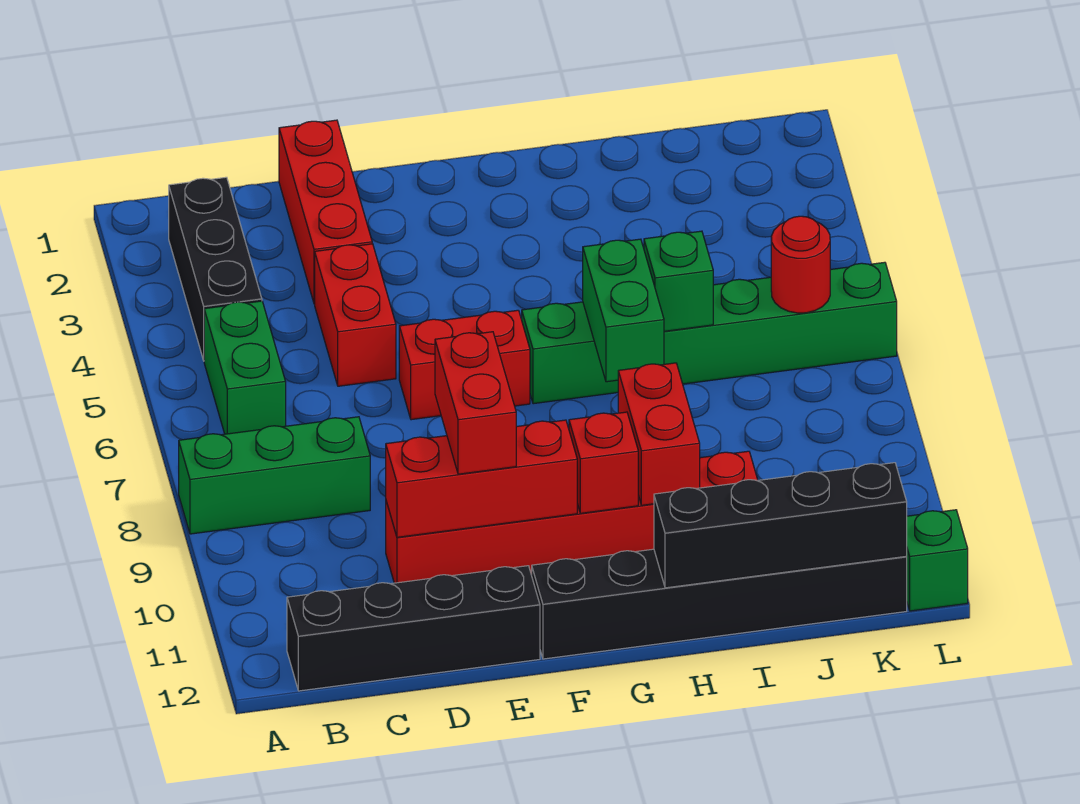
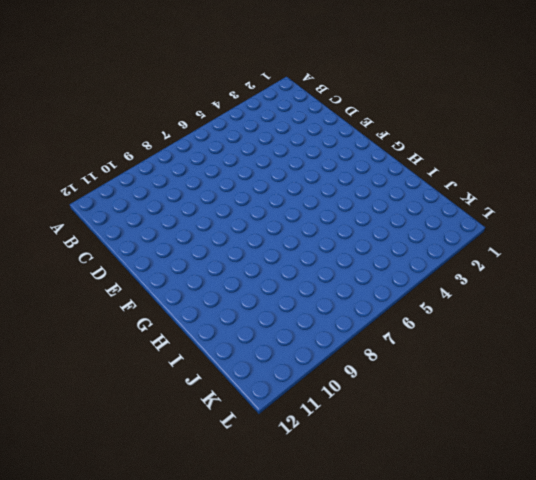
none -> green brick A8:C8 level 1
none -> black brick B2:B4 level 1
none -> green brick B5:B6 level 1

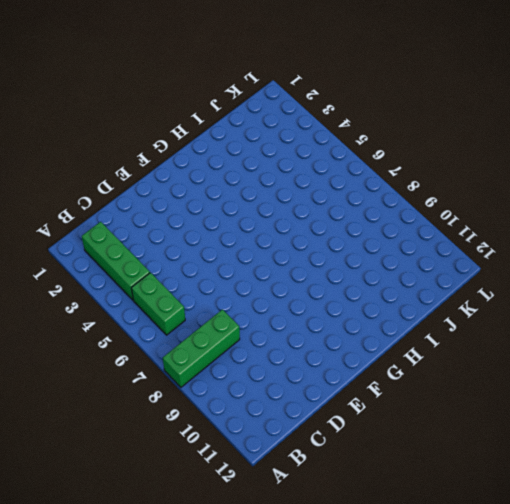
green brick B2:B4 level 1 -> black brick B2:B4 level 1
none -> black brick B12:E12 level 1
none -> red brick D1:D3 level 1
none -> red brick D4:D5 level 1

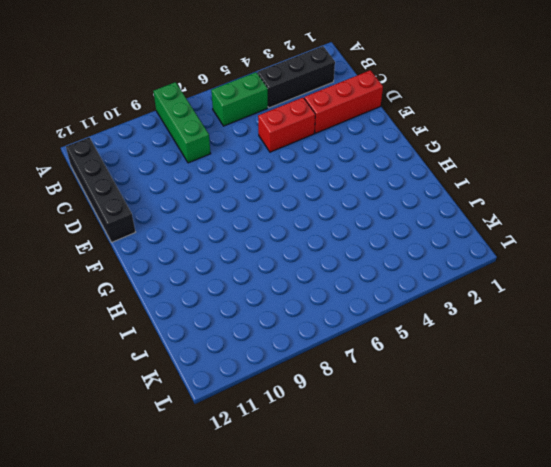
none -> red brick D10:I10 level 1
none -> red brick E6:F6 level 1
none -> black brick F12:K12 level 1

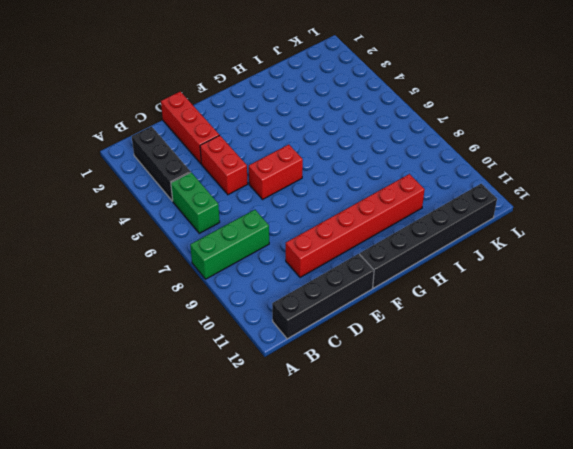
none -> green brick G6:L6 level 1
none -> green brick L12 level 1
none -> red brick D10:F10 level 2

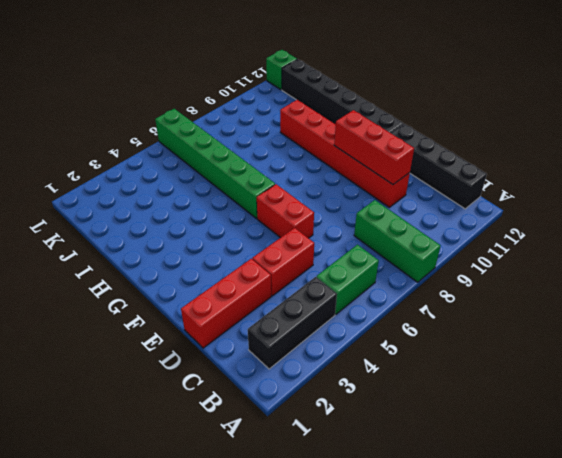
none -> red brick G10 level 2
none -> green brick H6:H7 level 2
none -> red brick H9:H10 level 2

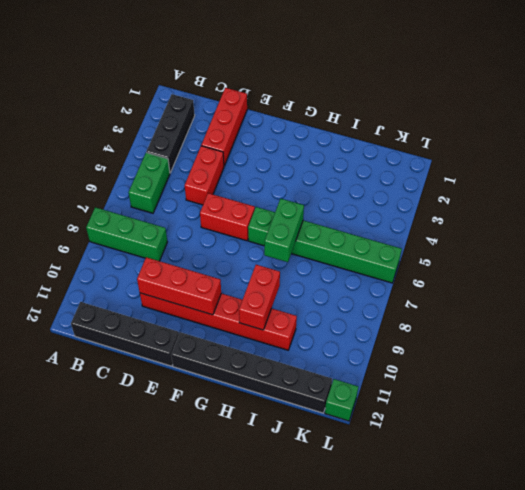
none -> red brick G10 level 2
none -> black brick H12:K12 level 2
none -> green brick I6 level 2

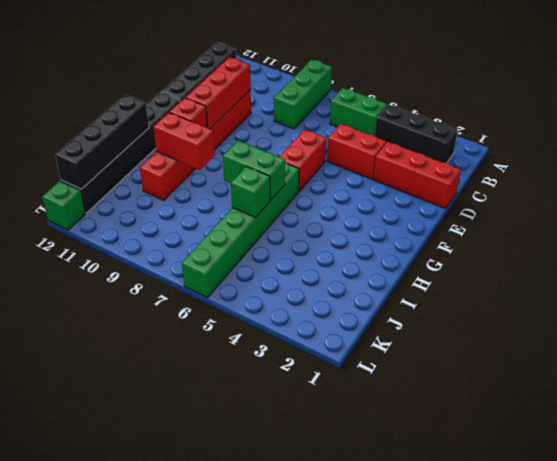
none -> red round brick K6 level 2
none -> red brick E9:E10 level 3

